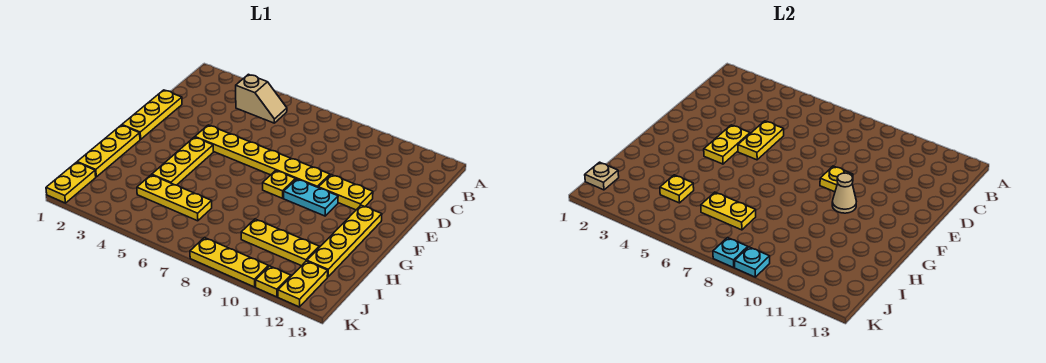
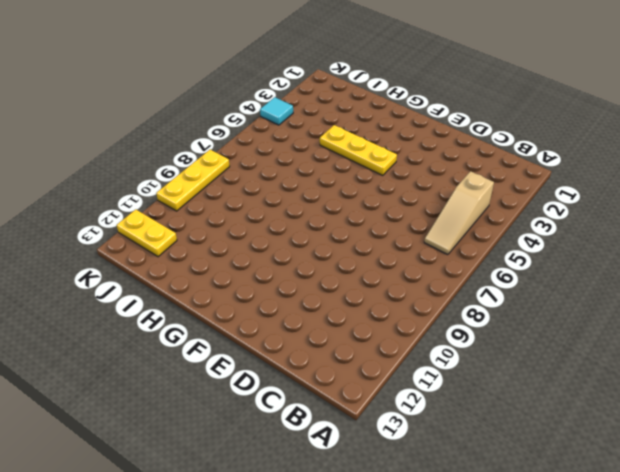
tan slope B4:B6 level 1 top 4 -> tan slope B4:B5 level 1 top 4
cyan tile K4 level 1 -> none
none -> yellow plate D1:F1 level 1
none -> yellow plate E4:E9 level 1
none -> yellow plate E10:E11 level 1

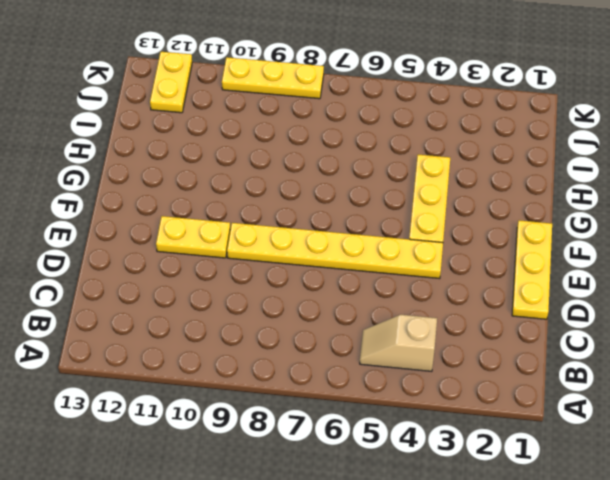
none -> yellow plate F8 level 1
none -> cyan plate F9:F10 level 1
none -> yellow plate F12:I12 level 1

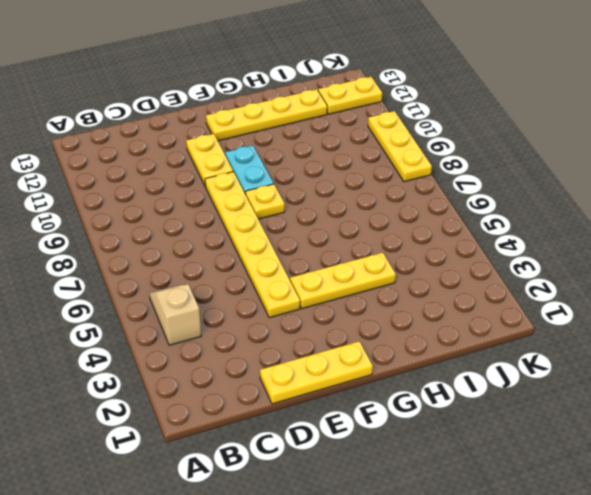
none -> yellow plate G1:I1 level 1
none -> yellow plate I4:I6 level 1
none -> yellow plate I9:I11 level 1

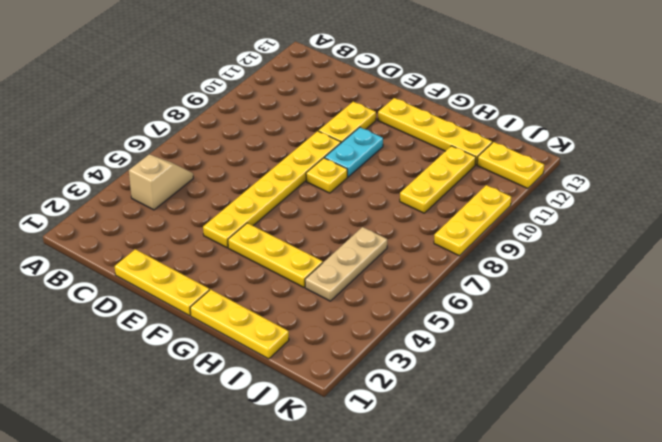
tan plate I4:I6 level 1 -> yellow plate I4:I6 level 1
none -> yellow plate J1:K1 level 1
none -> yellow plate K11 level 1
none -> yellow plate D5:E5 level 2

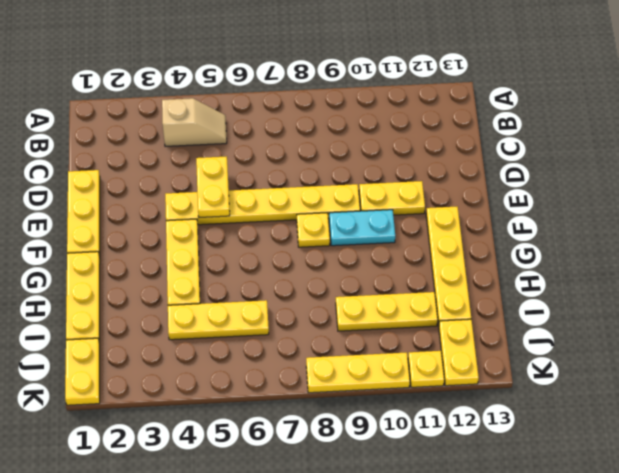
none -> yellow plate E4:F4 level 2
none -> yellow plate E9 level 2
none -> tan cone F10 level 2

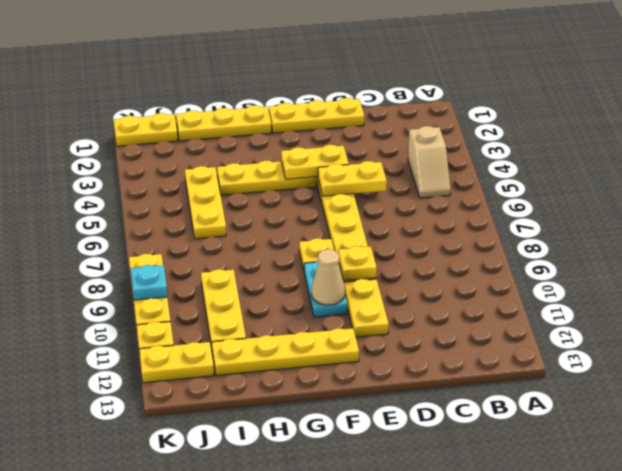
none -> yellow plate I4 level 2
none -> yellow plate I6:I7 level 2
none -> tan plate J1 level 2

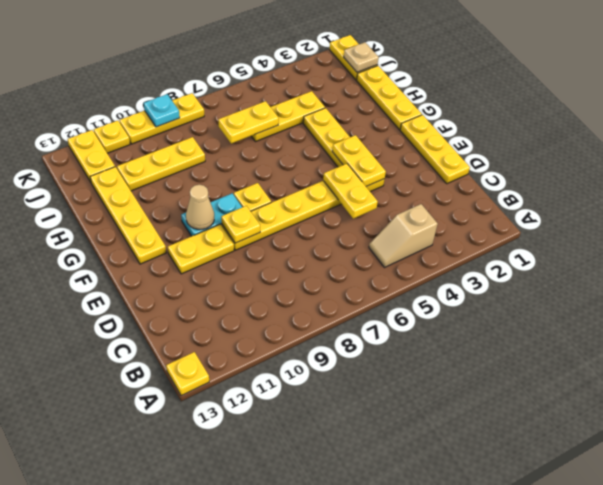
yellow plate A13 level 1 -> yellow plate I4 level 2
none -> cyan plate K8 level 2

